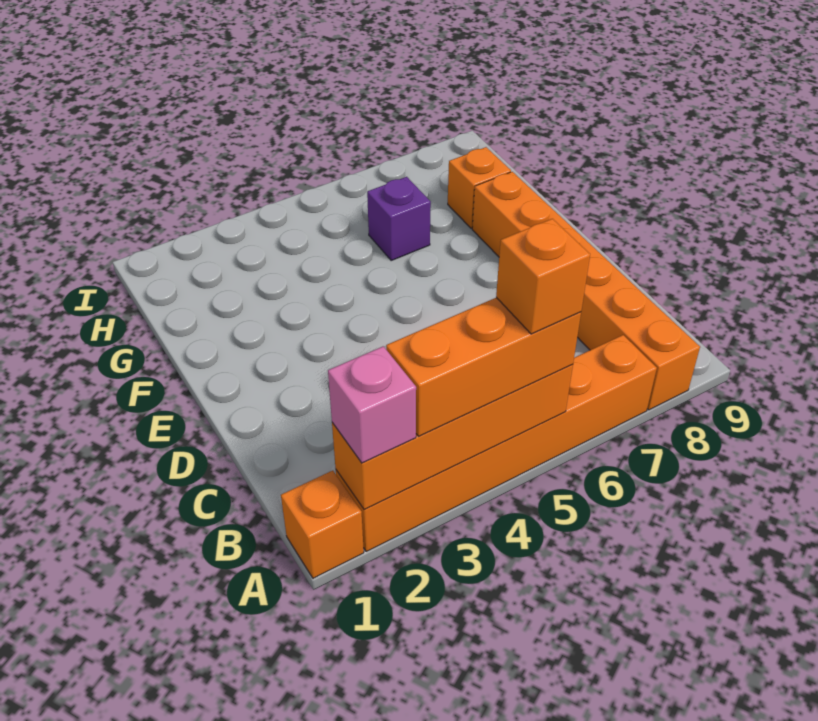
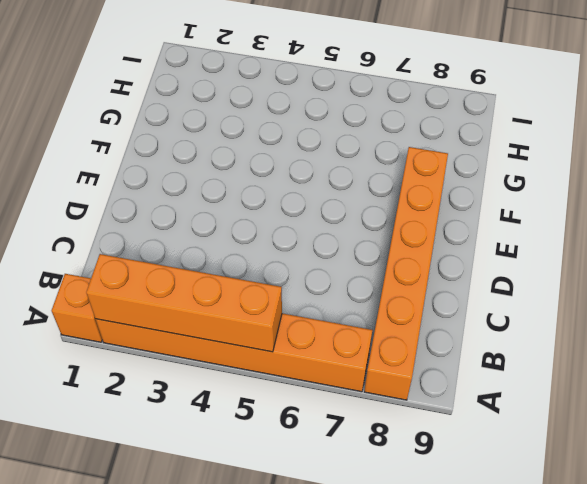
none -> purple brick G6 level 1
none -> orange brick G8 level 1

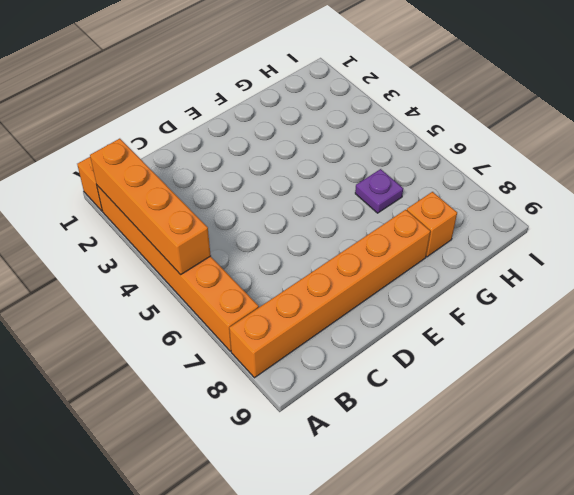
purple plate G6 level 1 -> purple brick G6 level 1
none -> pink brick A2 level 3
none -> orange brick A3:A5 level 3

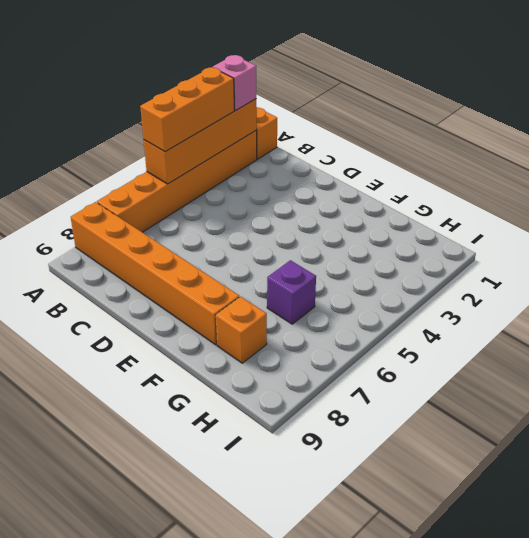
none -> orange brick A5 level 4

